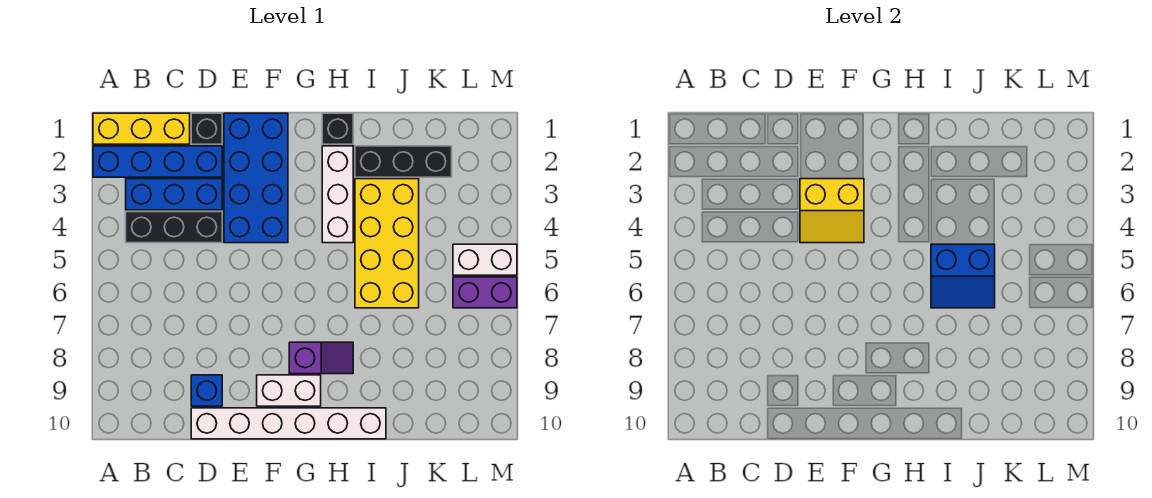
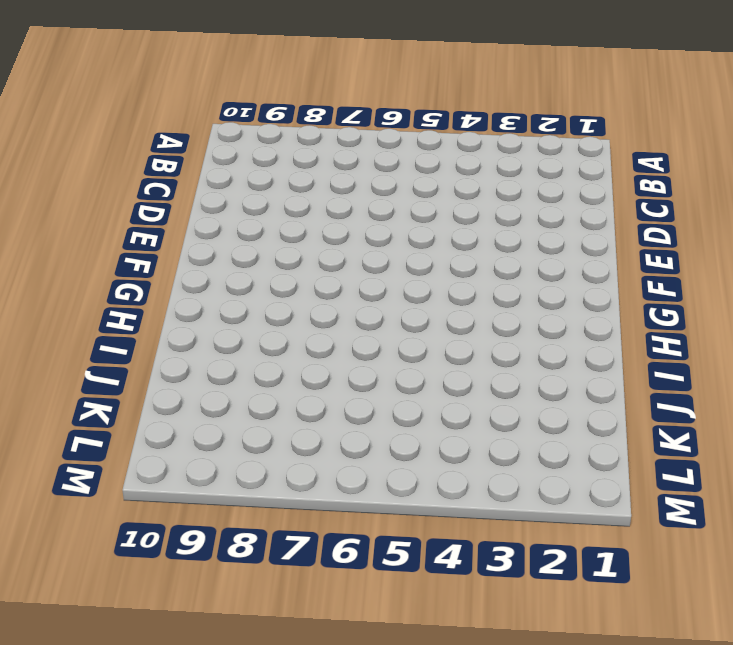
none -> yellow brick A1:C1 level 1
none -> blue brick A2:D2 level 1
none -> blue brick B3:D3 level 1

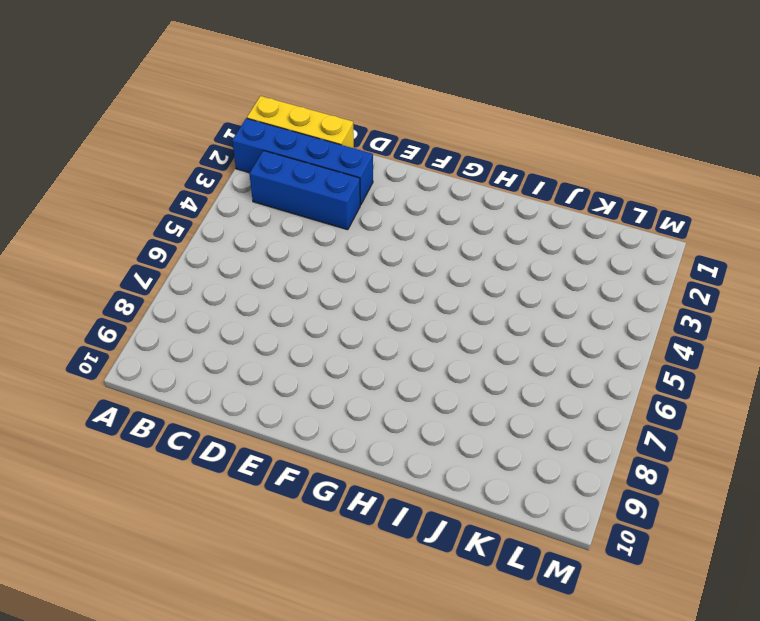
none -> black brick B4:D4 level 1
none -> black brick D1 level 1
none -> blue brick D9 level 1

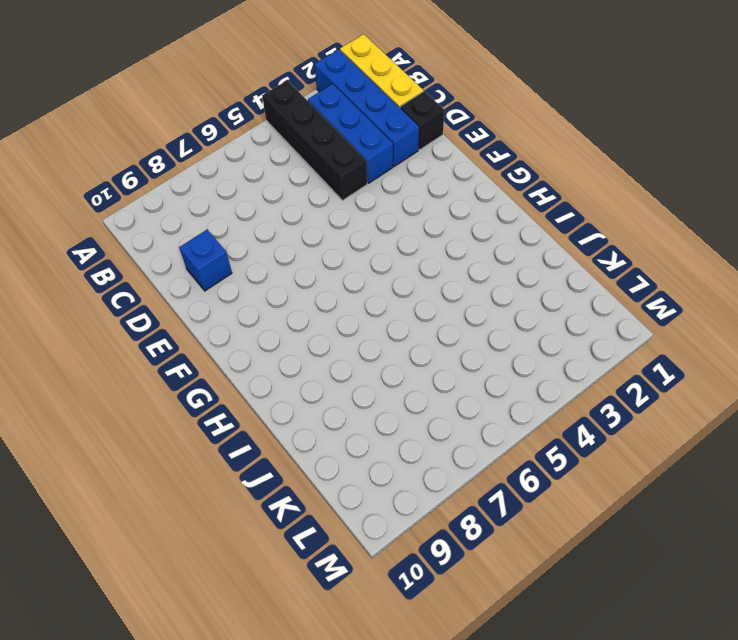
black brick A4:D4 level 1 -> black brick B4:D4 level 1
none -> white brick D10:I10 level 1
none -> blue brick E1:F4 level 1
none -> white brick F9:G9 level 1

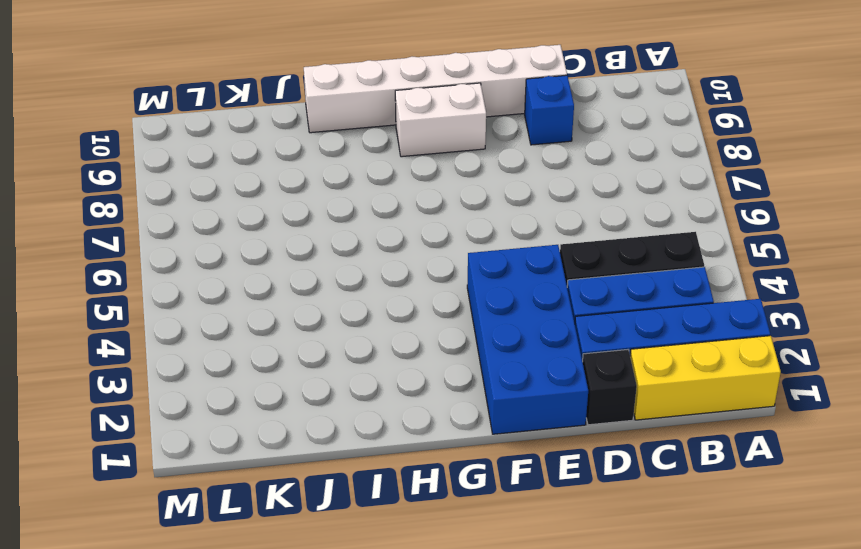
none -> purple slope G8:H8 level 1 top G
none -> black brick H1 level 1
none -> white brick H2:H4 level 1

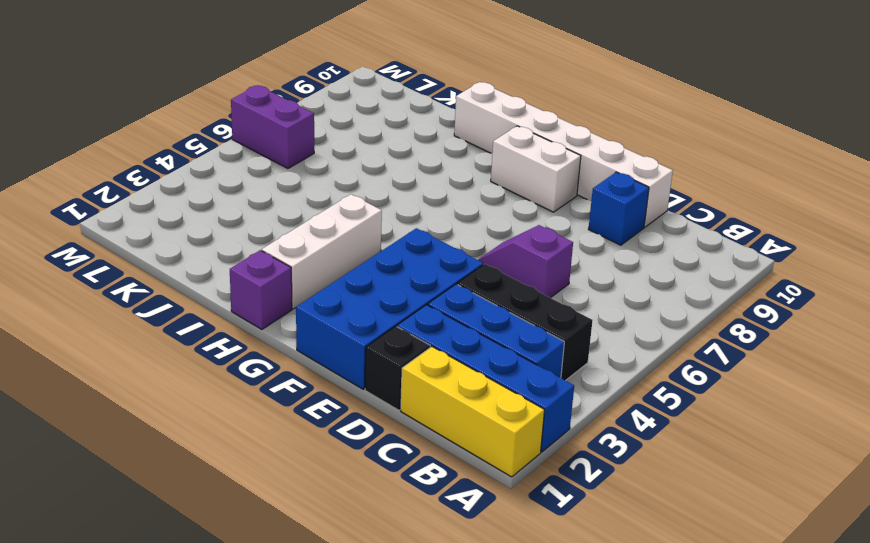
purple slope D6:E6 level 1 top D -> purple slope G8:H8 level 1 top G
purple brick H1 level 1 -> black brick H1 level 1
none -> black brick I2:K2 level 1
none -> yellow brick I3:J6 level 1
none -> white brick L5:M5 level 1

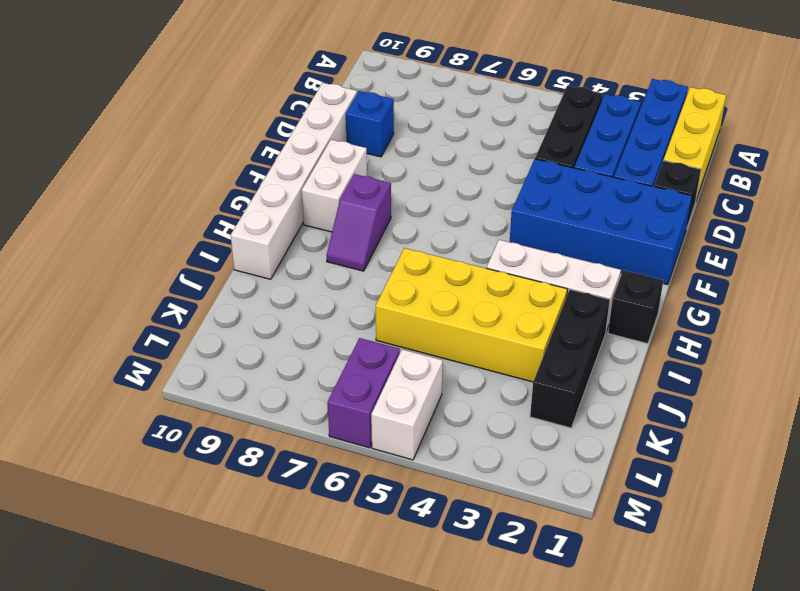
none -> yellow slope E3:F4 level 2 top 3
none -> blue slope I5:J6 level 2 top 5

